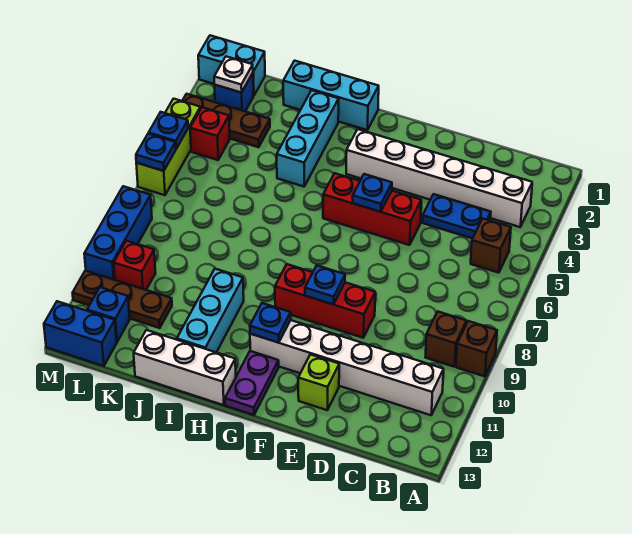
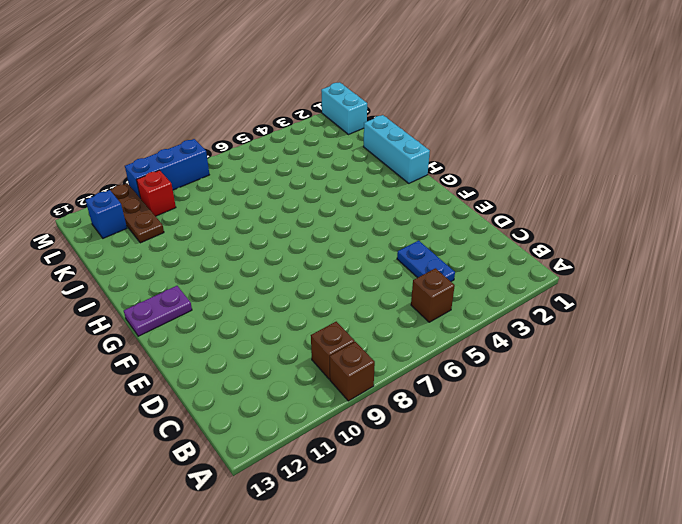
none -> white brick B3:G3 level 1
none -> white brick B11:G11 level 1
none -> red brick E5:G5 level 1
none -> red brick E9:G9 level 1

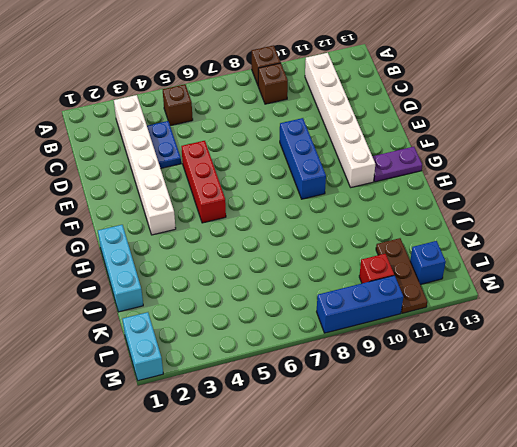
blue brick E9:G9 level 1 -> red brick E9:G9 level 1
none -> lime brick E12 level 1
none -> white brick H13:J13 level 1
none -> cyan brick I2:I4 level 1
none -> cyan brick I10:I12 level 1

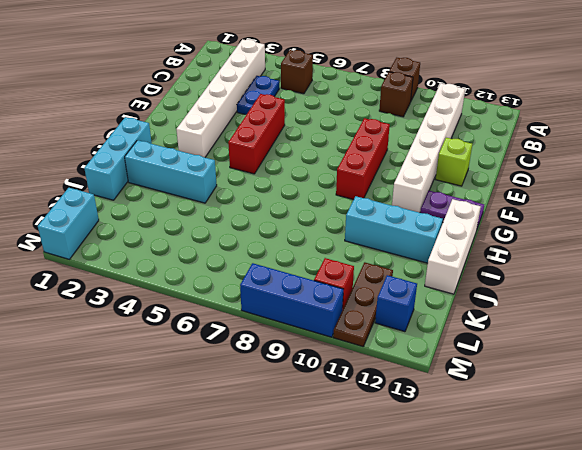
none -> brown plate K3:M3 level 1
none -> blue brick L2 level 1
none -> red brick L4 level 1
none -> blue brick L13:M13 level 1

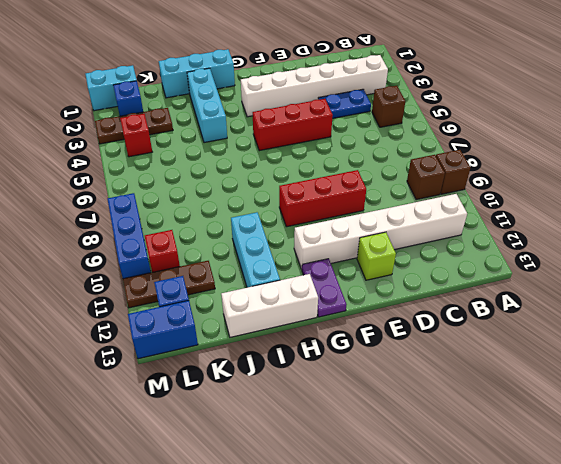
none -> lime brick M4:M6 level 1
none -> blue plate F5 level 2
none -> blue plate F9 level 2
none -> blue plate G11 level 2

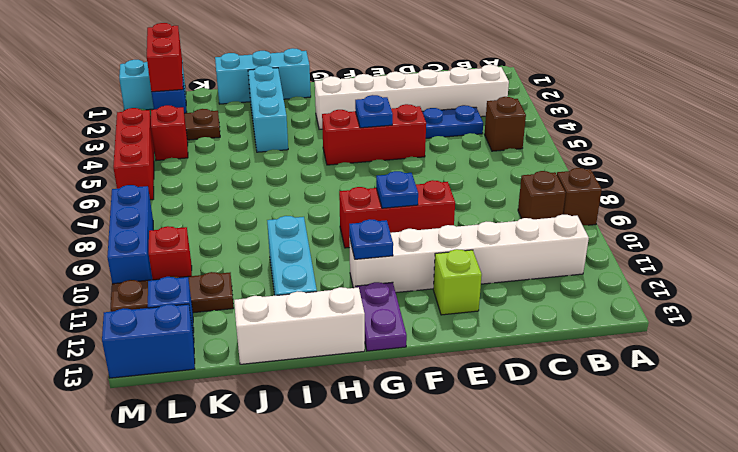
red brick L1:L2 level 2 -> white plate L2 level 2
red brick M4:M6 level 1 -> lime brick M4:M6 level 1
none -> blue plate M5 level 2
none -> blue plate M6 level 2

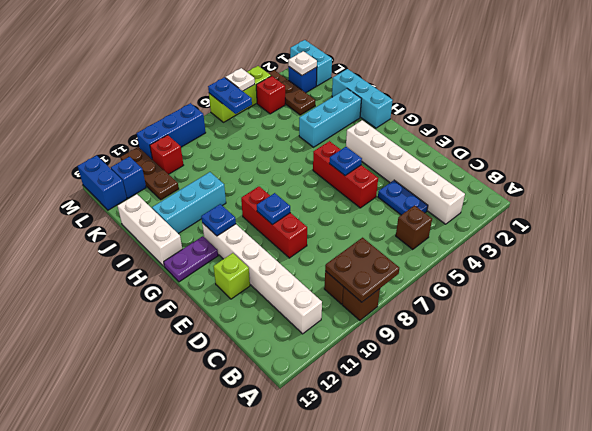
brown plate A8:B9 level 2 -> none
blue plate L6:M6 level 2 -> blue plate M6 level 2
white plate M5 level 2 -> blue plate M5 level 2

